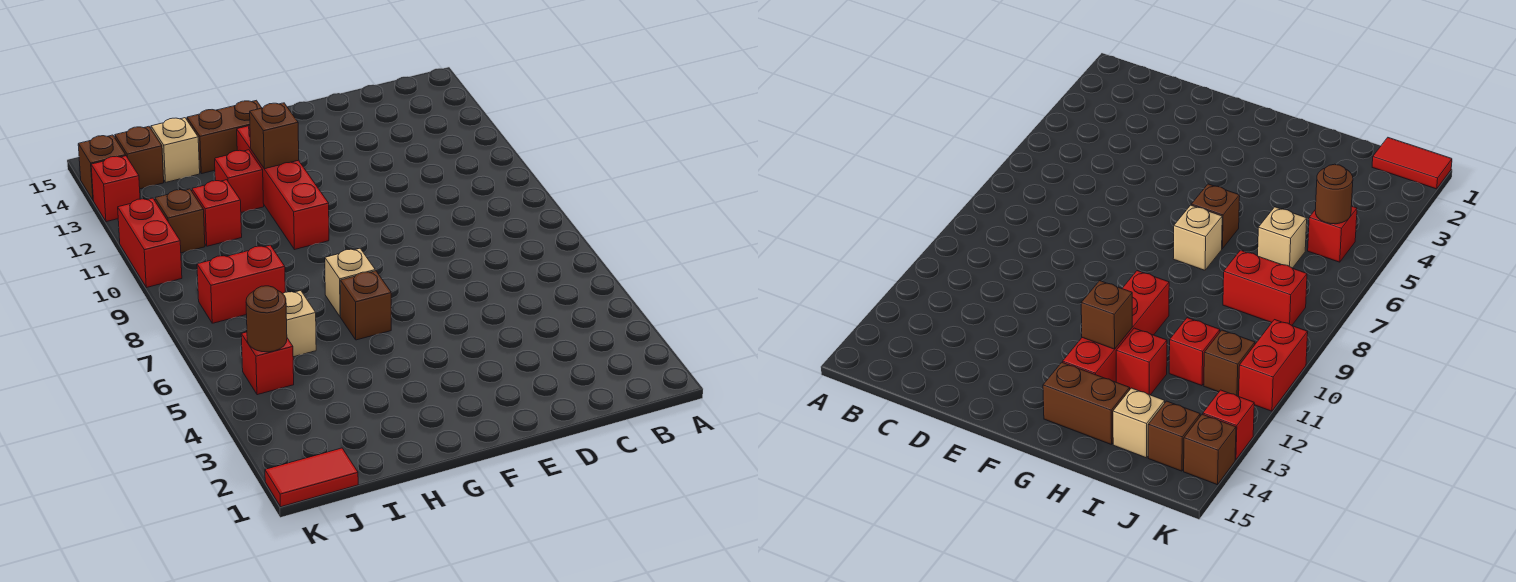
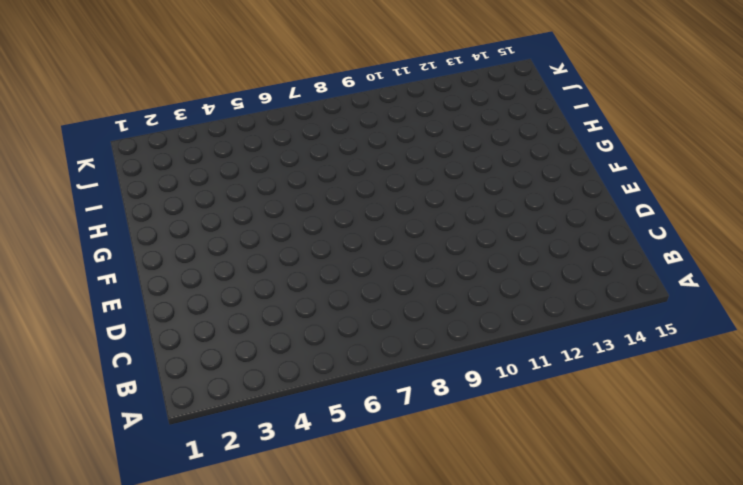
none -> brown brick G6 level 1
none -> tan brick G7 level 1
none -> red brick G10:G13 level 1

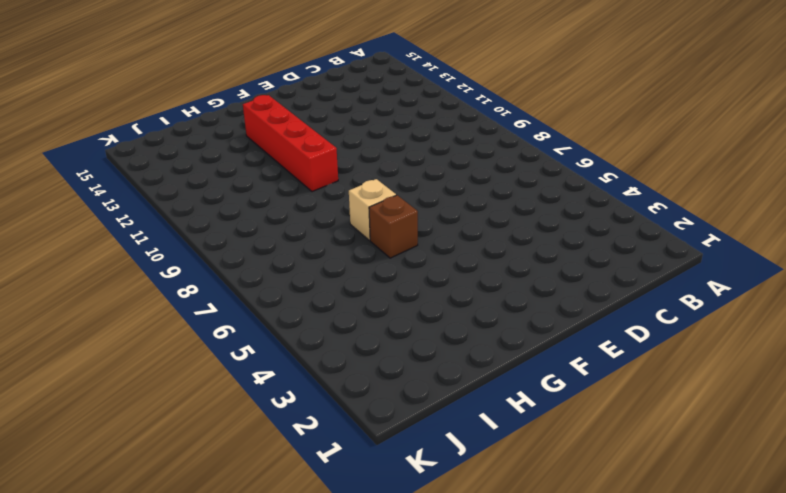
none -> brown brick G14:H14 level 1
none -> red brick H12 level 1
none -> tan brick I6 level 1

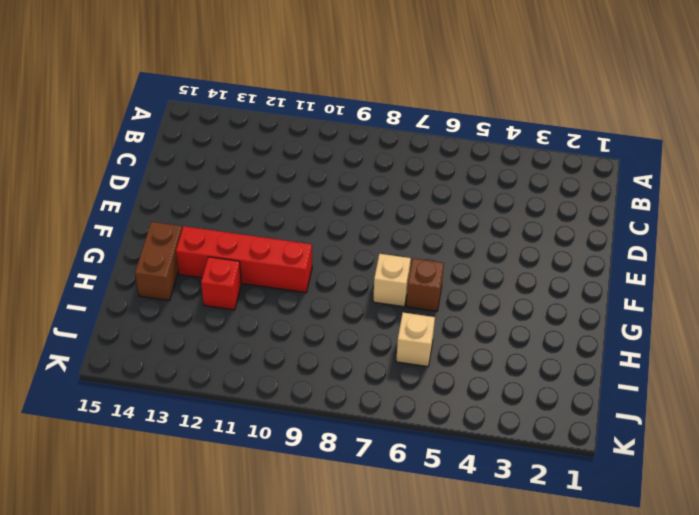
none -> red brick I8:J8 level 1
none -> red brick I11 level 1
none -> tan brick I14 level 1

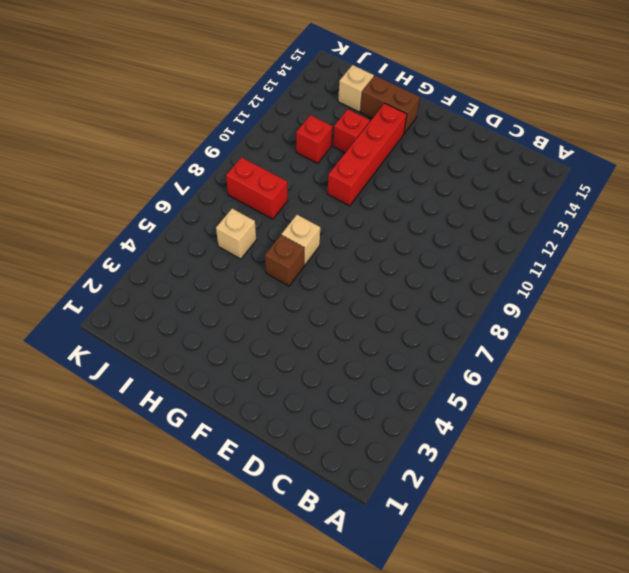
none -> red tile J1:K1 level 1
none -> red brick J5 level 1
none -> brown brick J11 level 1

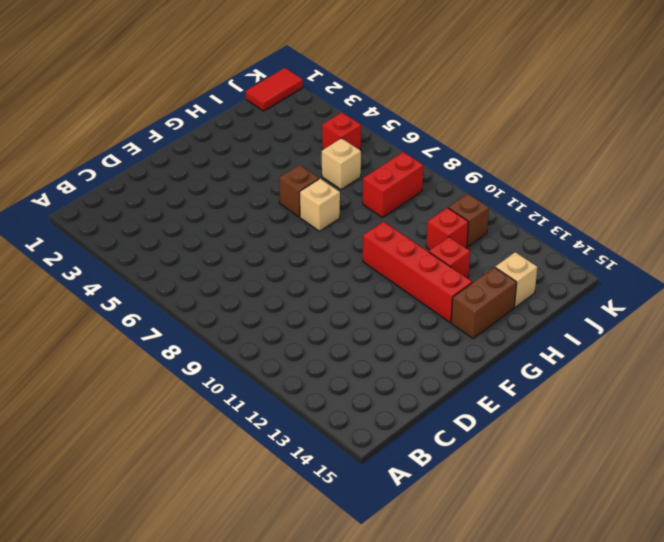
none -> brown brick J14 level 1
none -> red brick K10:K11 level 1
none -> red brick K13 level 1

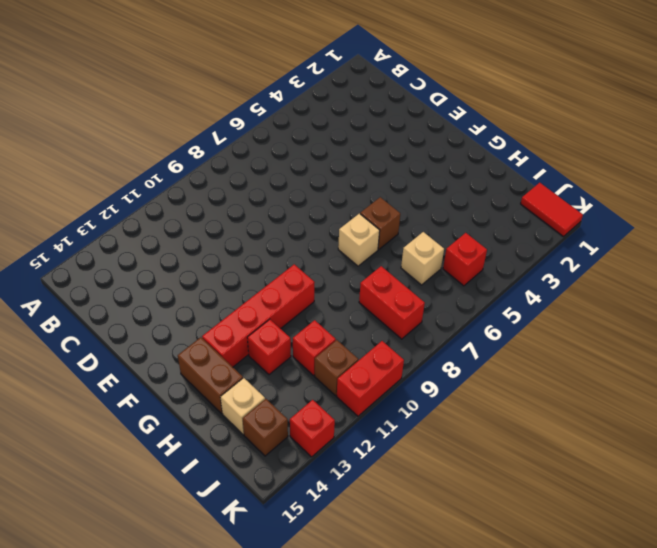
none -> brown brick K14 level 1
none -> brown brick G12 level 2
none -> brown round brick J5 level 2

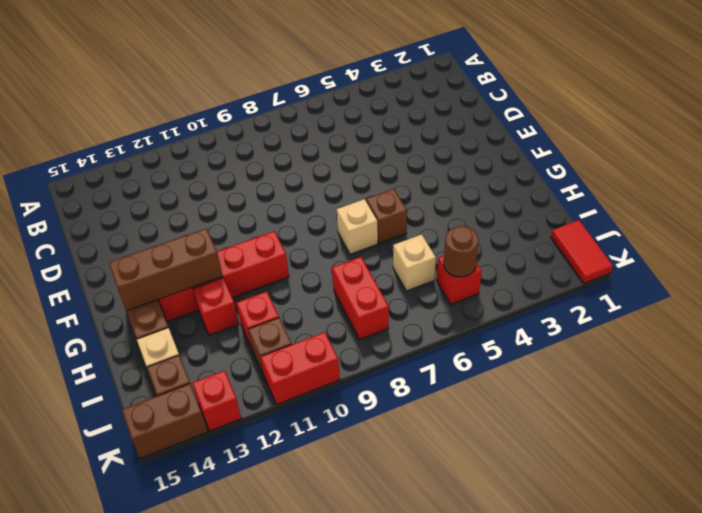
brown brick G12:G14 level 2 -> brown brick G12 level 2
brown brick K14:K15 level 1 -> brown brick K14 level 1

